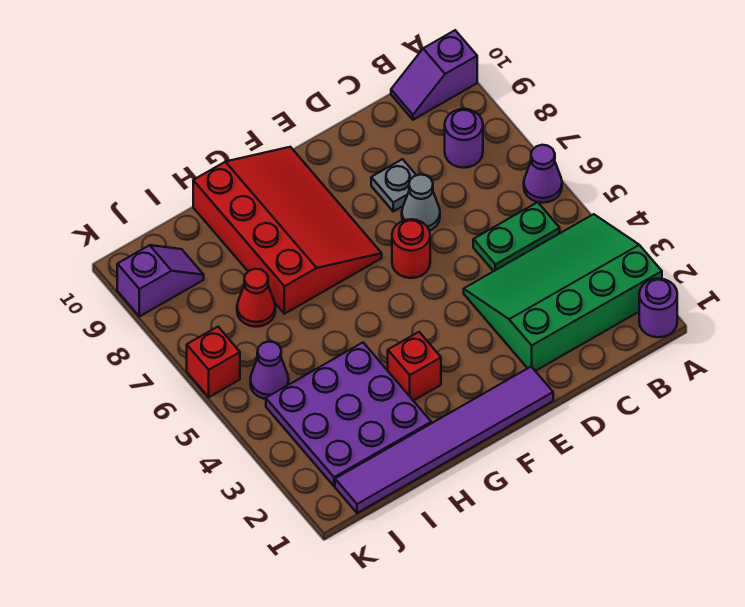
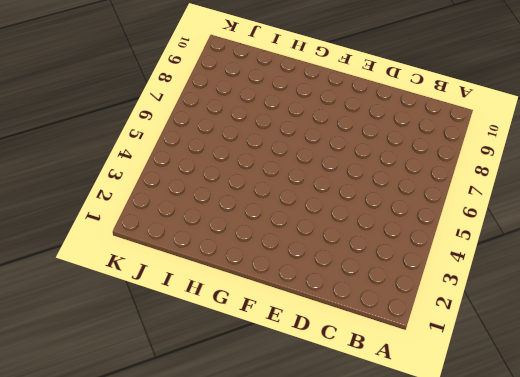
none -> purple round brick A1 level 1
none -> green slope A2:D4 level 1 top 2
none -> purple cone A6 level 1

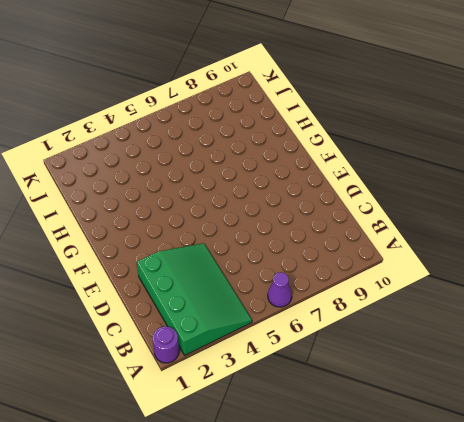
none -> purple slope A10:B10 level 1 top A
none -> green plate B5:C5 level 1
none -> purple round brick B8 level 1

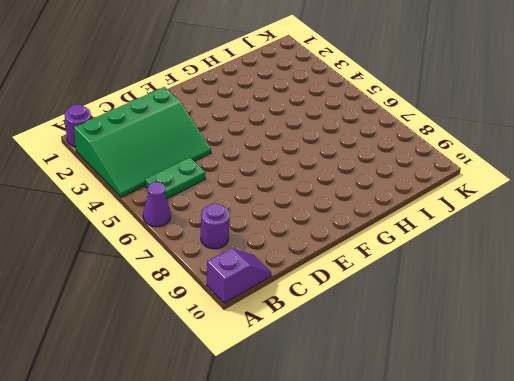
none -> grey cone D7 level 1
none -> grey plate D8 level 1
none -> purple tile E1:J1 level 1

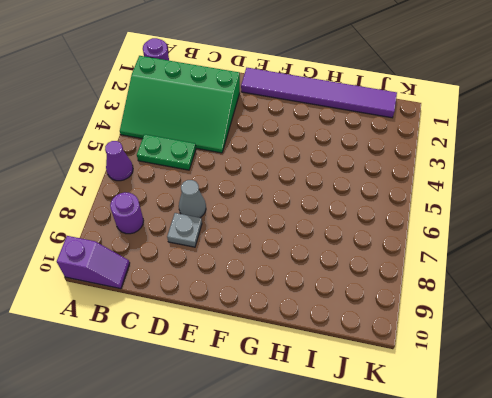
none -> red round brick E6 level 1
none -> red slope F7:H10 level 1 top H
none -> red brick G3 level 1

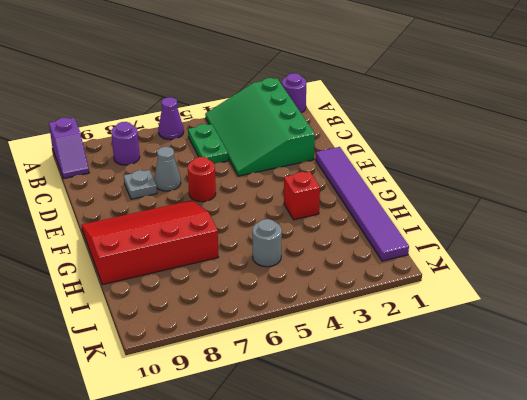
grey round brick I5 level 1 -> none
none -> purple plate H2:J4 level 1
none -> red cone I7 level 1
none -> purple cone J5 level 1

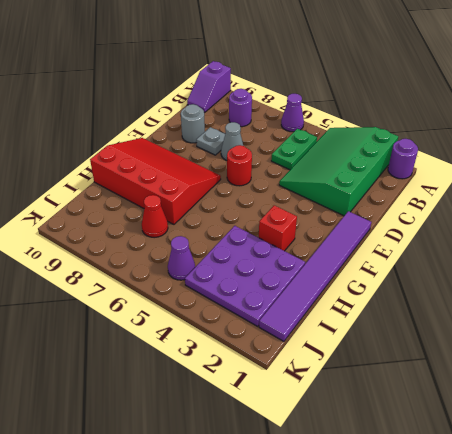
grey round brick D9 level 1 -> none
none -> purple slope J9:K9 level 1 top K
none -> red brick K6 level 1

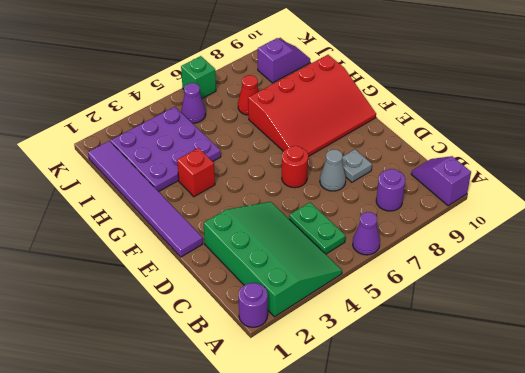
purple slope J9:J10 level 1 top 9 -> purple slope J9:K9 level 1 top K
green brick K6 level 1 -> red brick K6 level 1

